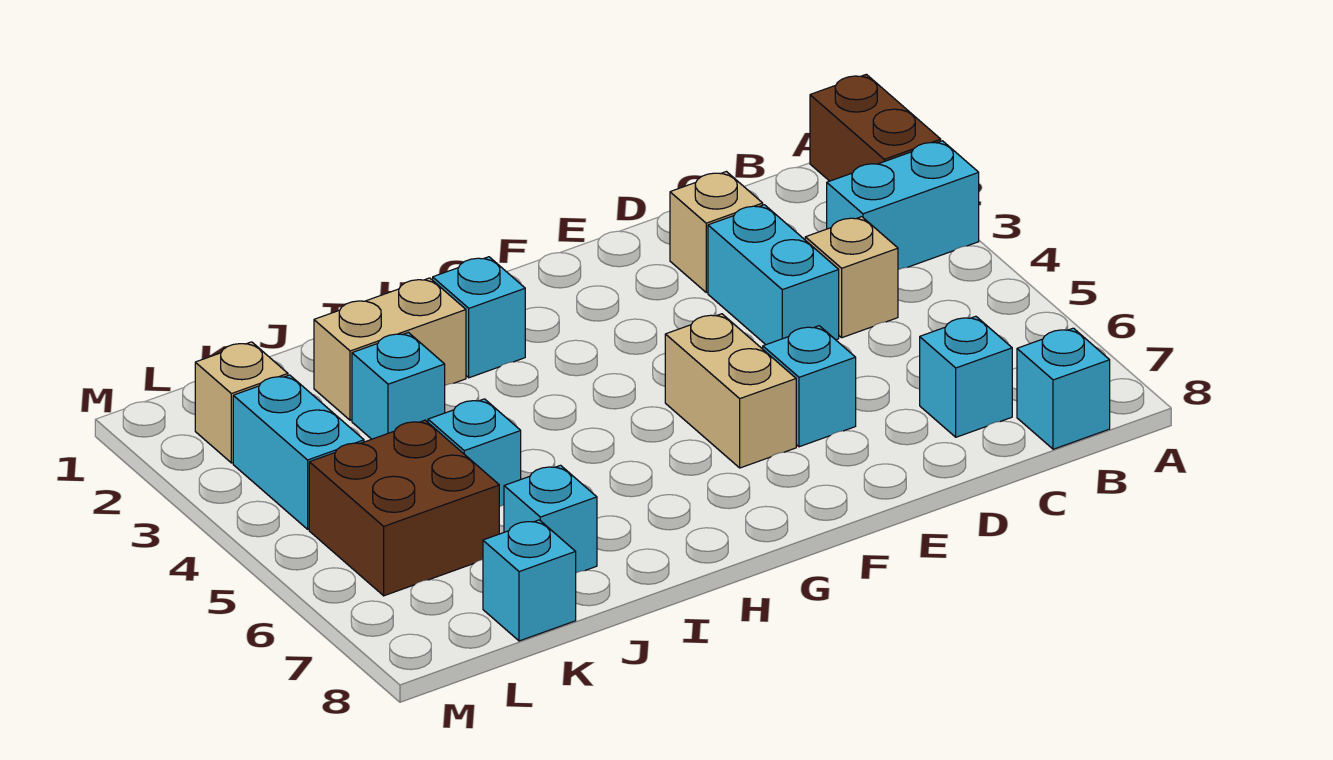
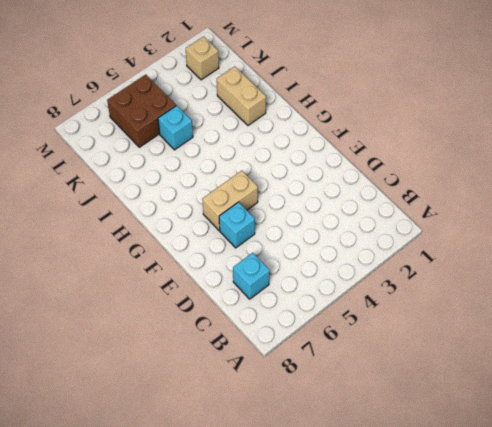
none -> brown brick A1:A2 level 1
none -> cyan brick A3:B3 level 1
none -> cyan brick B8 level 1

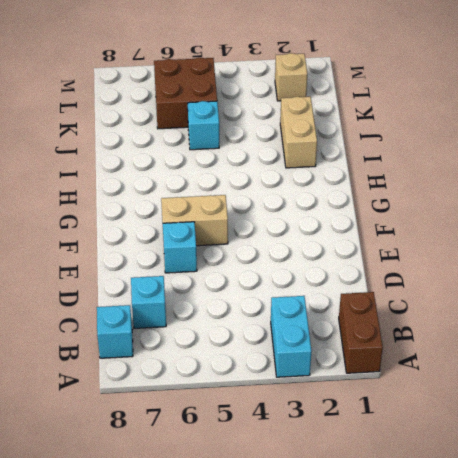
brown brick A1:B1 level 1 -> brown brick A1:A2 level 1
none -> tan brick C4 level 1
none -> tan brick D2 level 1
none -> cyan brick D3:D4 level 1

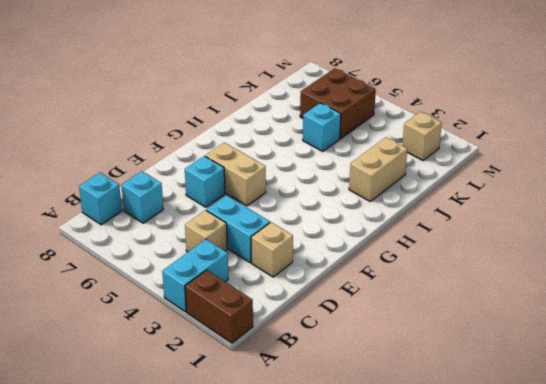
none -> cyan brick H2 level 1
none -> cyan brick J3 level 1
none -> cyan brick J7 level 1

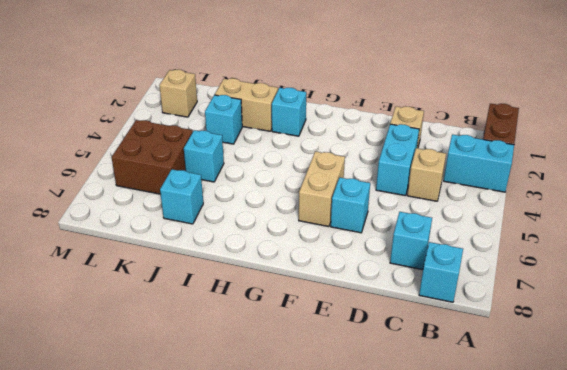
none -> cyan brick K8 level 1
none -> cyan brick L3:L4 level 1

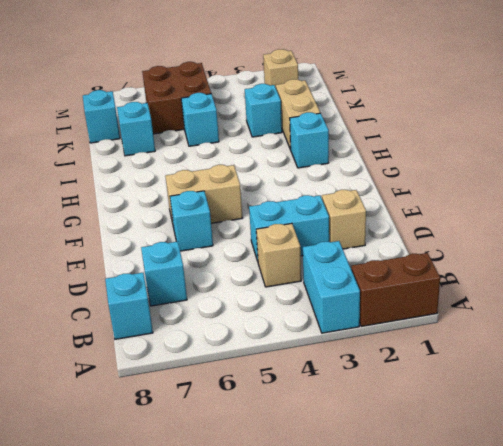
none -> cyan brick L3:L4 level 1

